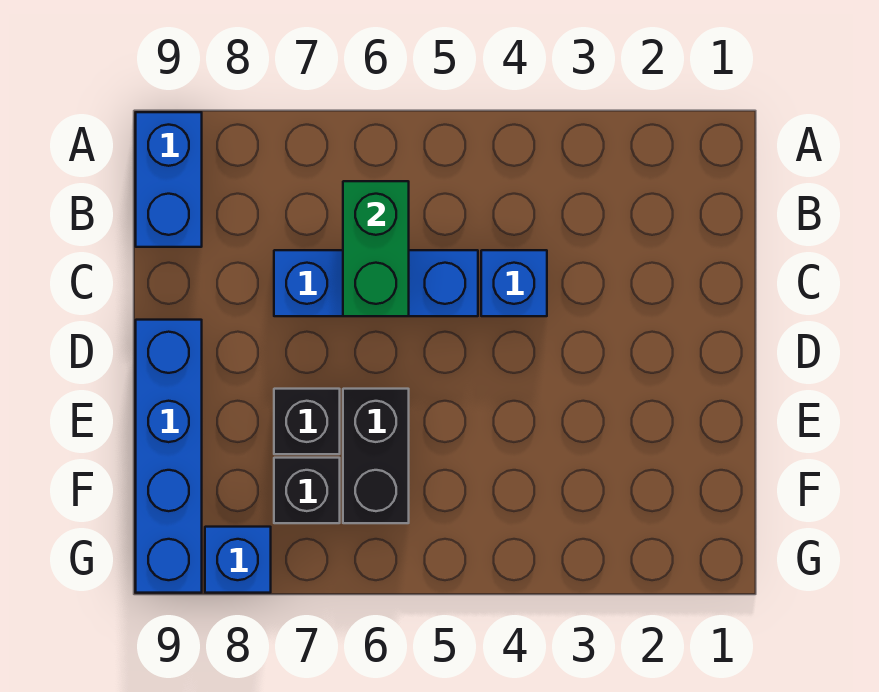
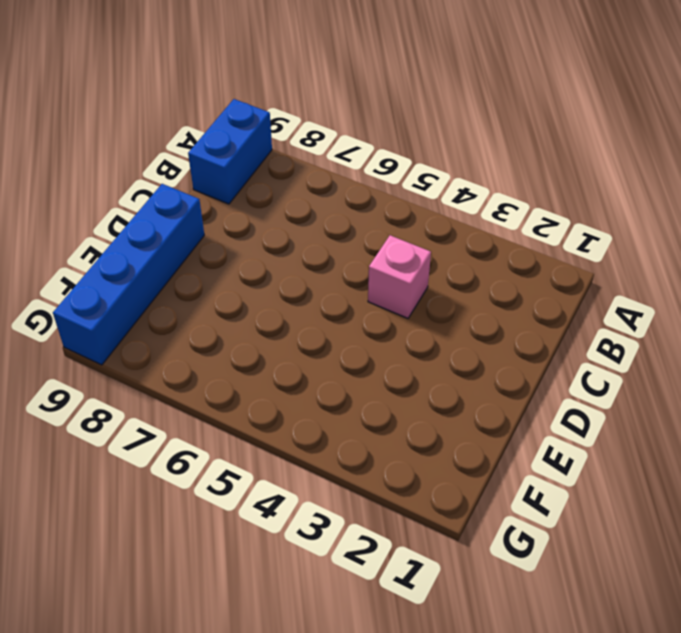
pink brick C4 level 1 -> blue brick C4 level 1
none -> blue brick C5:C7 level 1
none -> black brick E6:F6 level 1

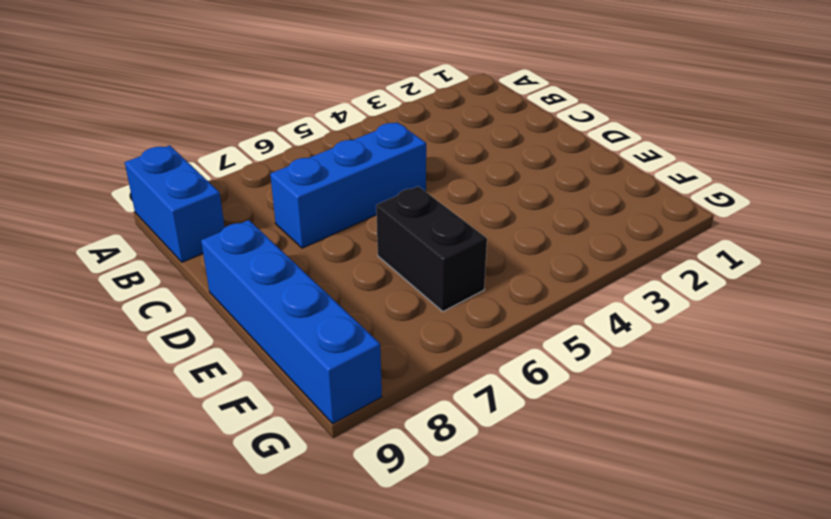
none -> blue brick C4 level 1
none -> black brick E7 level 1

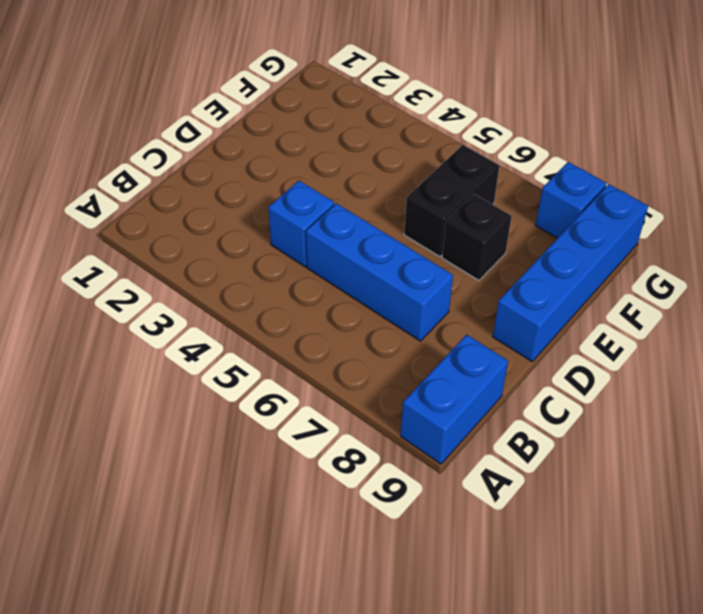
none -> black brick F7 level 1
none -> green brick B6:C6 level 2

